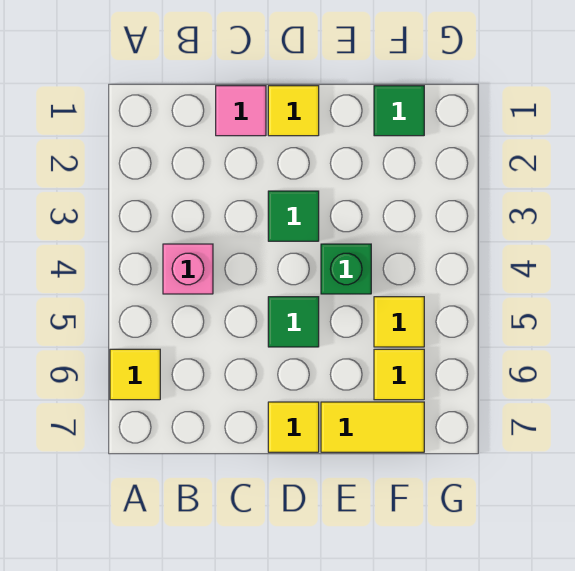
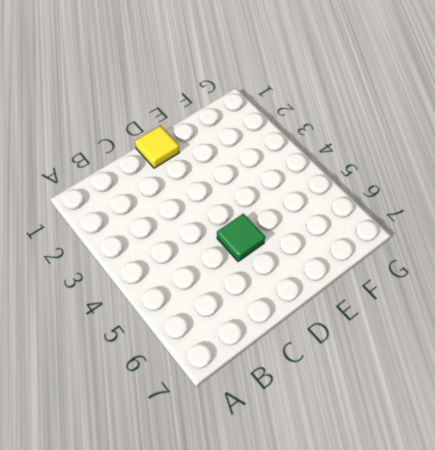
none -> yellow tile A6 level 1
none -> pink brick B4 level 1
none -> pink tile C1 level 1

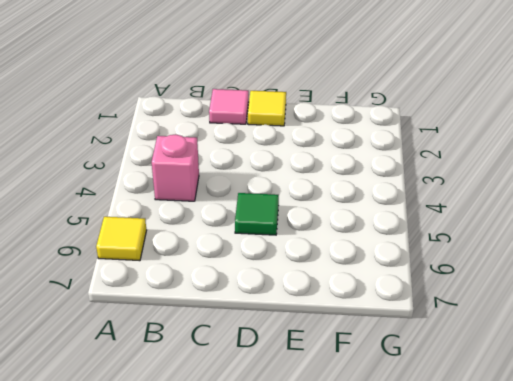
none -> green tile D3 level 1
none -> yellow tile D7 level 1
none -> green brick E4 level 1

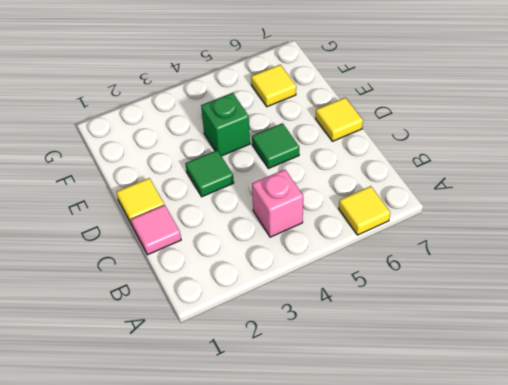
none -> yellow tile E7:F7 level 1
none -> green tile F1 level 1
none -> yellow tile F5 level 1

